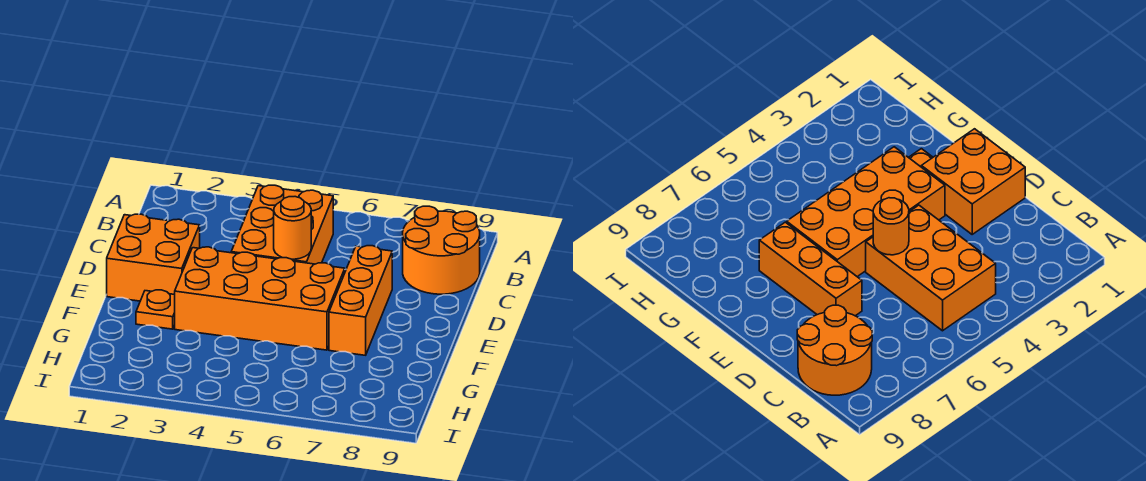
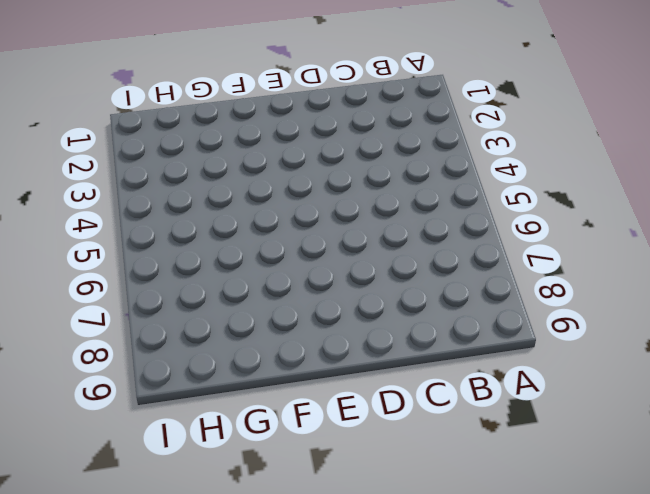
none -> orange brick B4:D5 level 1
none -> orange round brick B8:C9 level 1

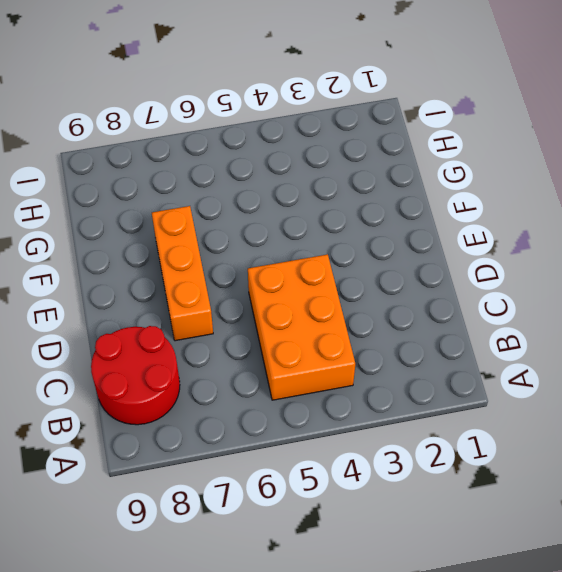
red round brick B8:C9 level 1 -> orange round brick B8:C9 level 1
none -> orange brick D1:E2 level 1
none -> orange brick E3:F6 level 1

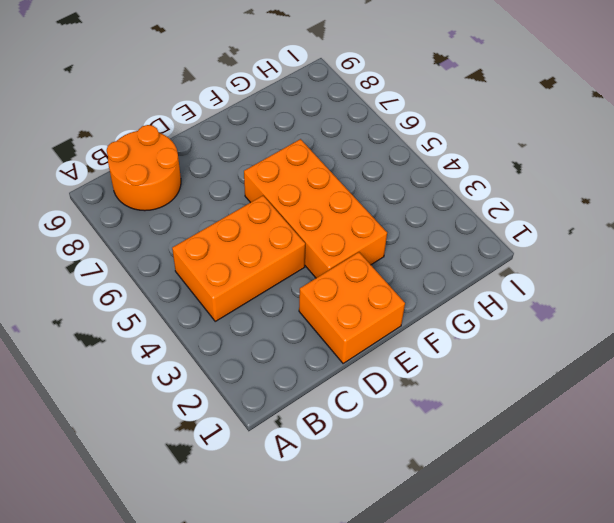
none -> orange brick D7:F7 level 1
none -> orange plate F2 level 1

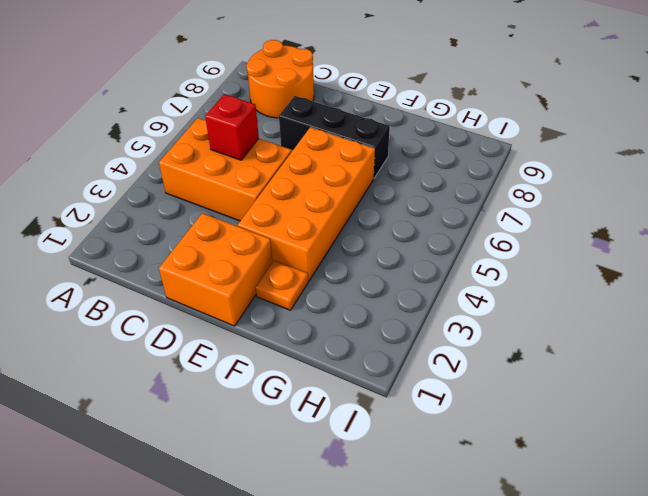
red brick C5 level 2 -> none
black brick D7:F7 level 1 -> orange brick D7:F7 level 1
none -> orange round brick D5 level 2

